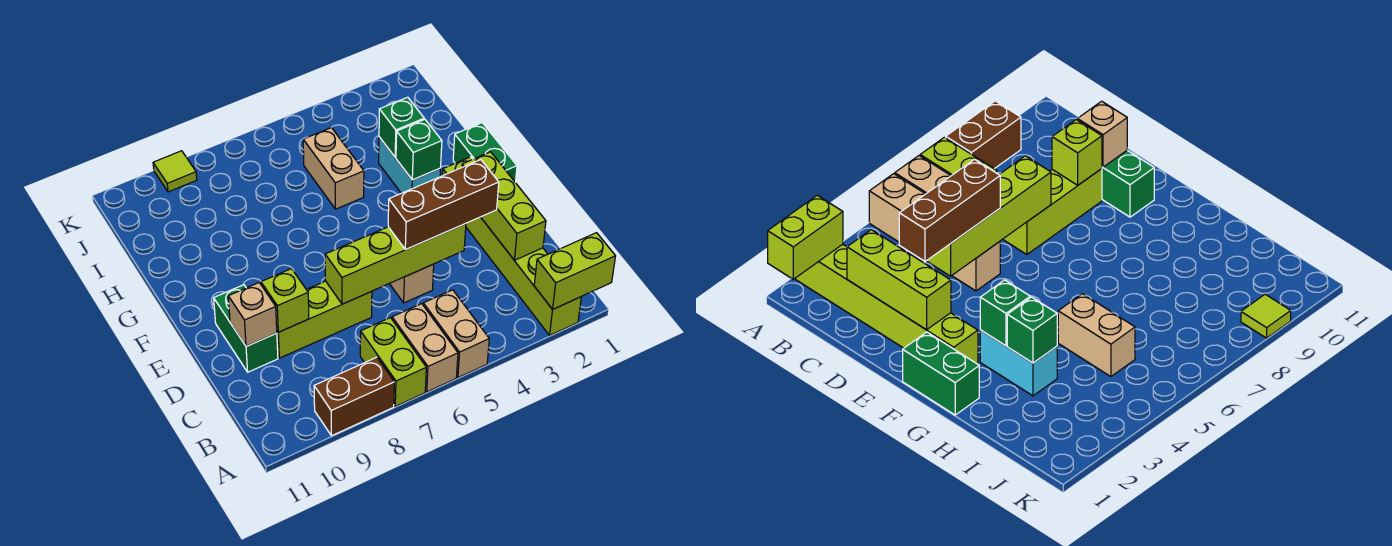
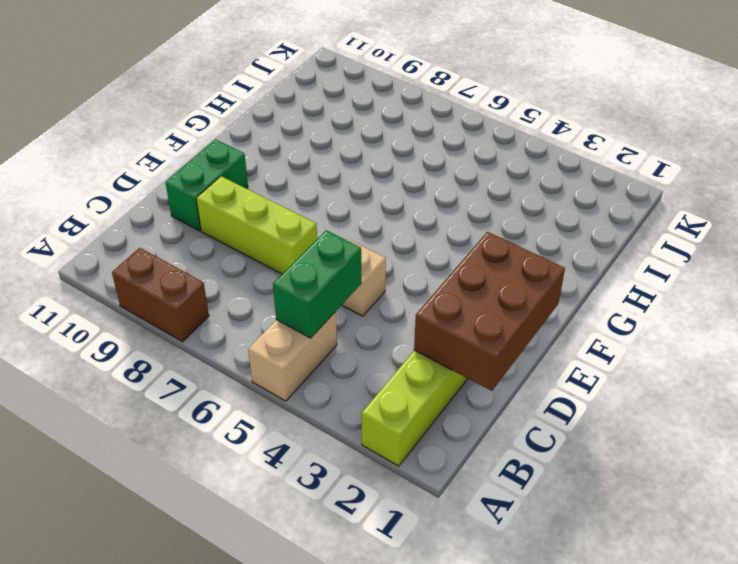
green brick B5:C5 level 2 -> green brick F1:G1 level 1
brown brick C1:E2 level 2 -> lime brick C2:E2 level 2
none -> tan brick A6:B6 level 1
none -> lime brick A7:B7 level 1
none -> cyan brick G3:H3 level 1

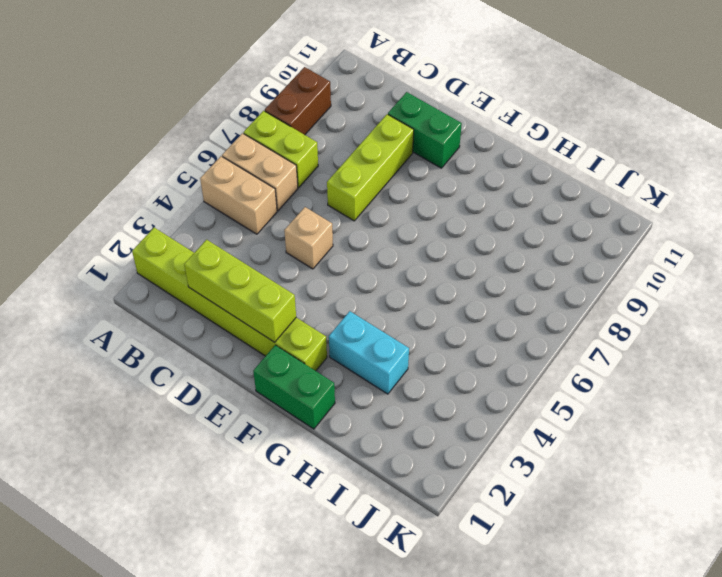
none -> tan brick H5:I5 level 1
none -> lime tile K9 level 1
none -> lime brick A1:A2 level 2

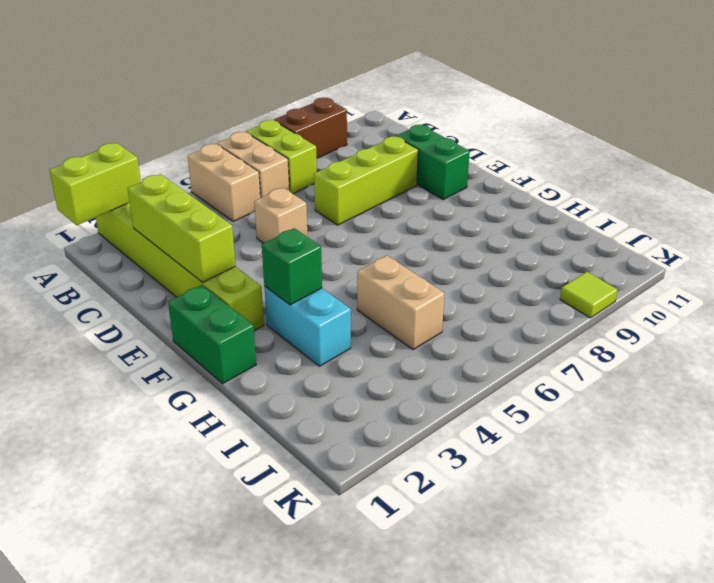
none -> lime brick D4:D7 level 2
none -> lime brick D9 level 2
none -> tan brick D10 level 2

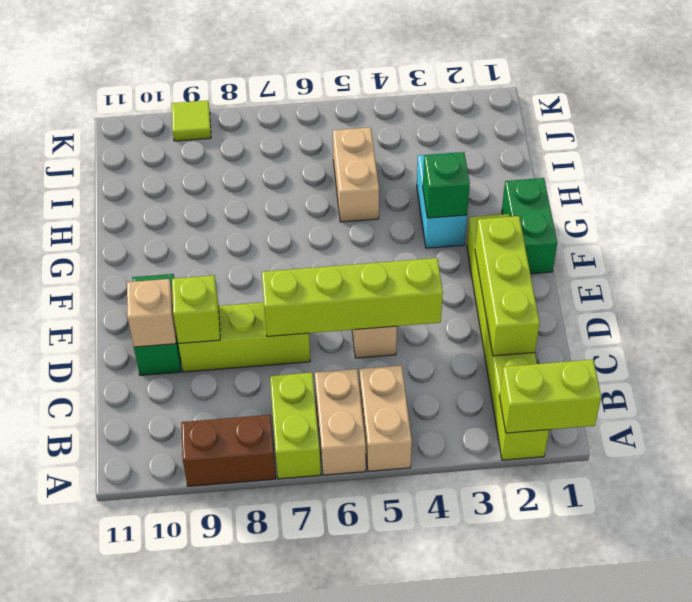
none -> green brick H3 level 2
none -> brown brick D3:D5 level 3

